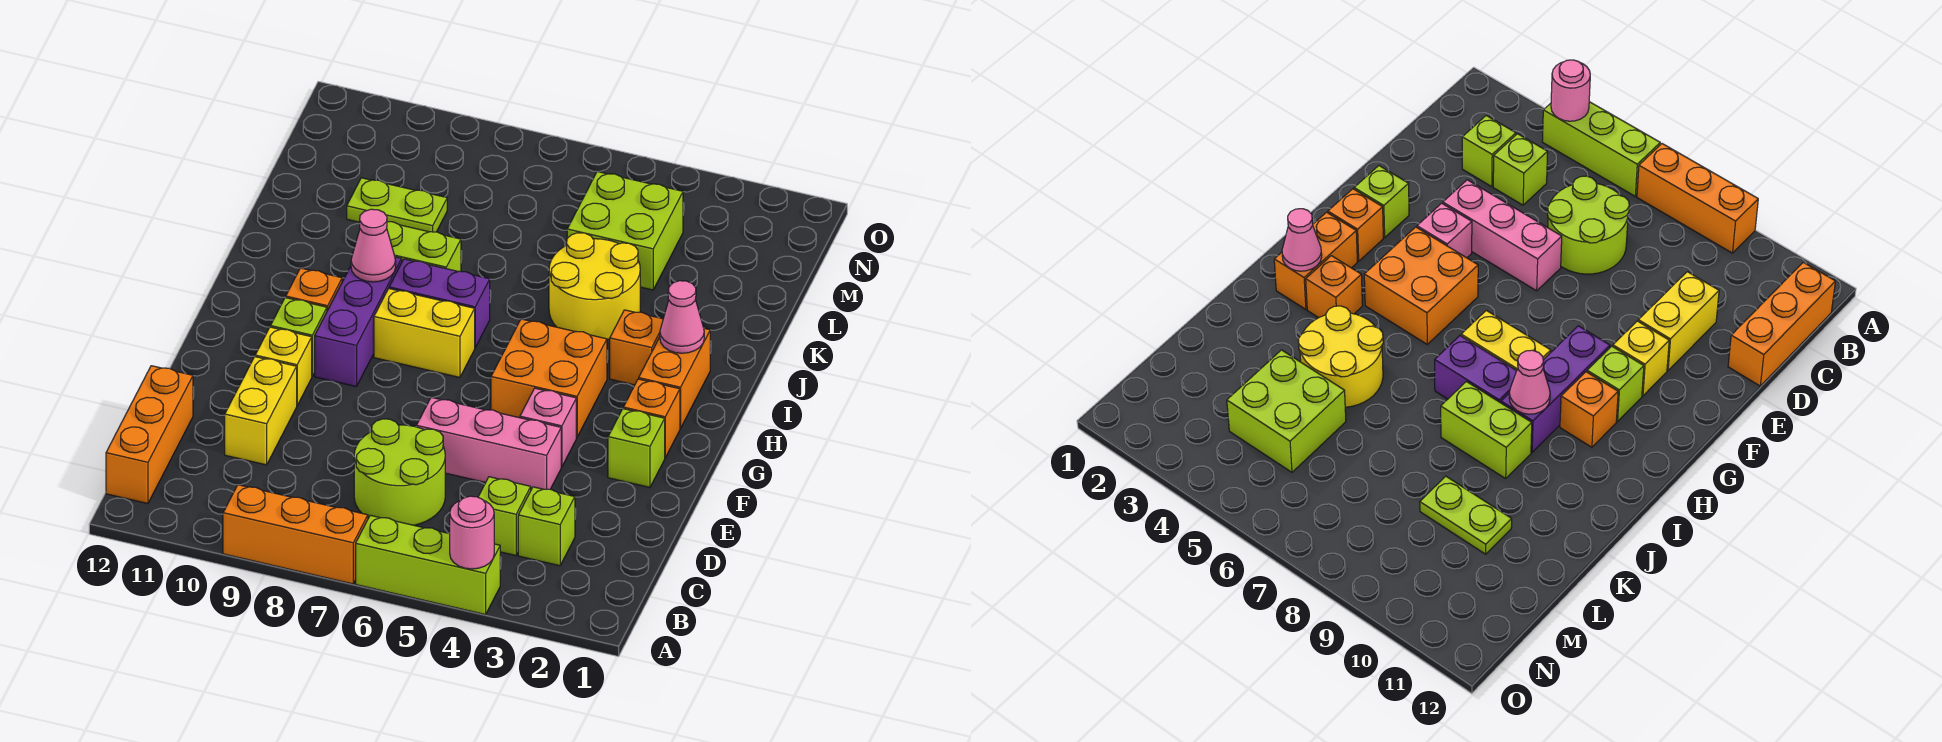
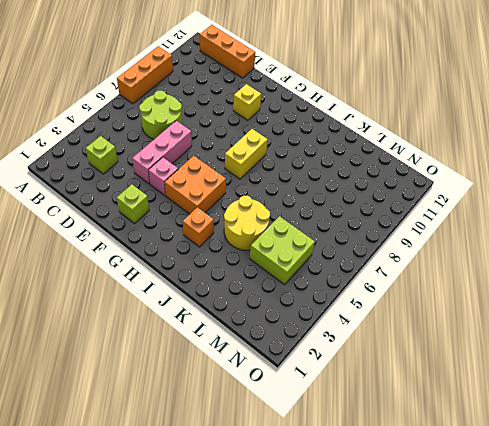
none -> lime brick A4:A6 level 1
none -> lime brick C4 level 1
none -> yellow brick D10:E10 level 1

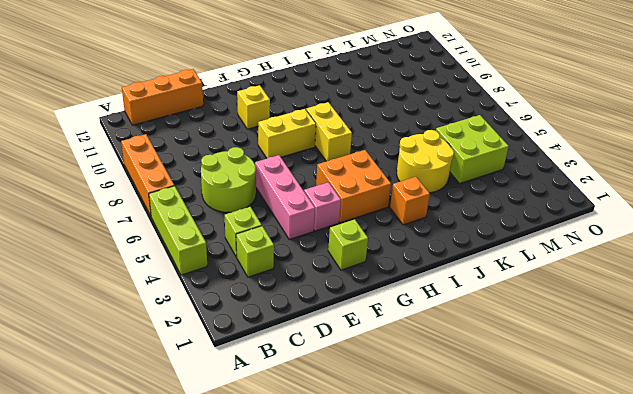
yellow brick F8:G8 level 1 -> yellow brick D10:E10 level 1
none -> orange brick G2 level 1
none -> purple brick G9:I9 level 1
none -> lime brick G10 level 1

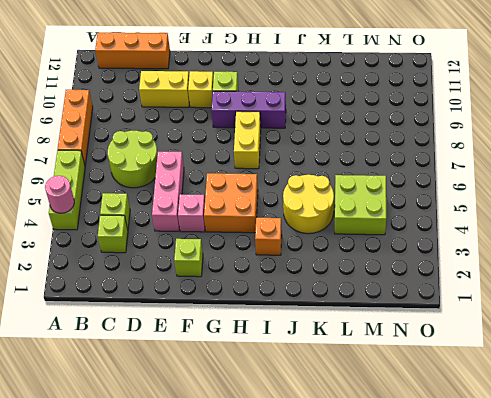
none -> orange brick G2 level 1
none -> orange brick H2:I2 level 1
none -> orange brick H10 level 1

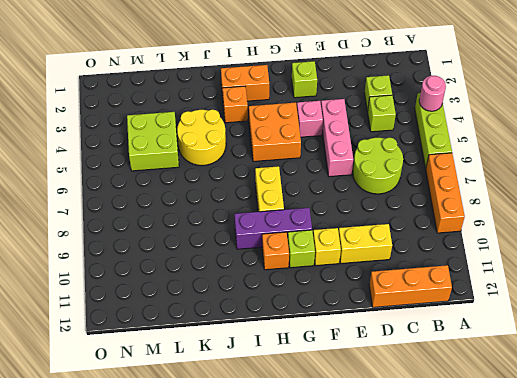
none -> orange brick G2 level 1
none -> purple brick I7:I8 level 1
none -> lime brick J8:J9 level 1

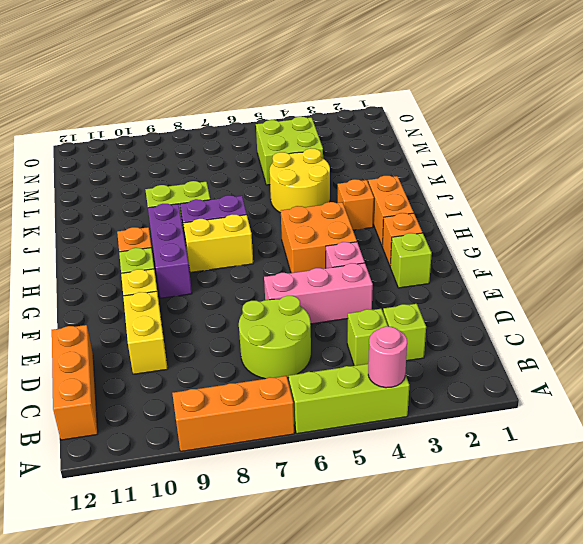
none -> lime plate L9:L10 level 1
none -> pink cone I2 level 2
none -> pink cone I9 level 2

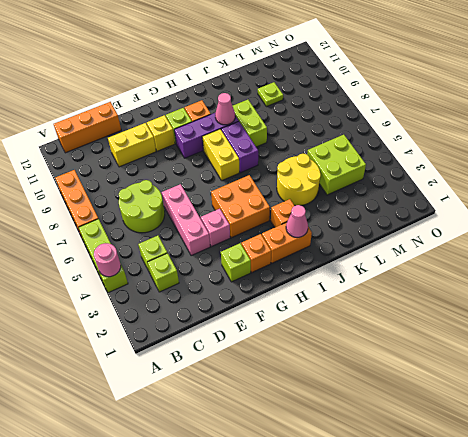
lime plate L10 level 1 -> lime plate L9:L10 level 1

